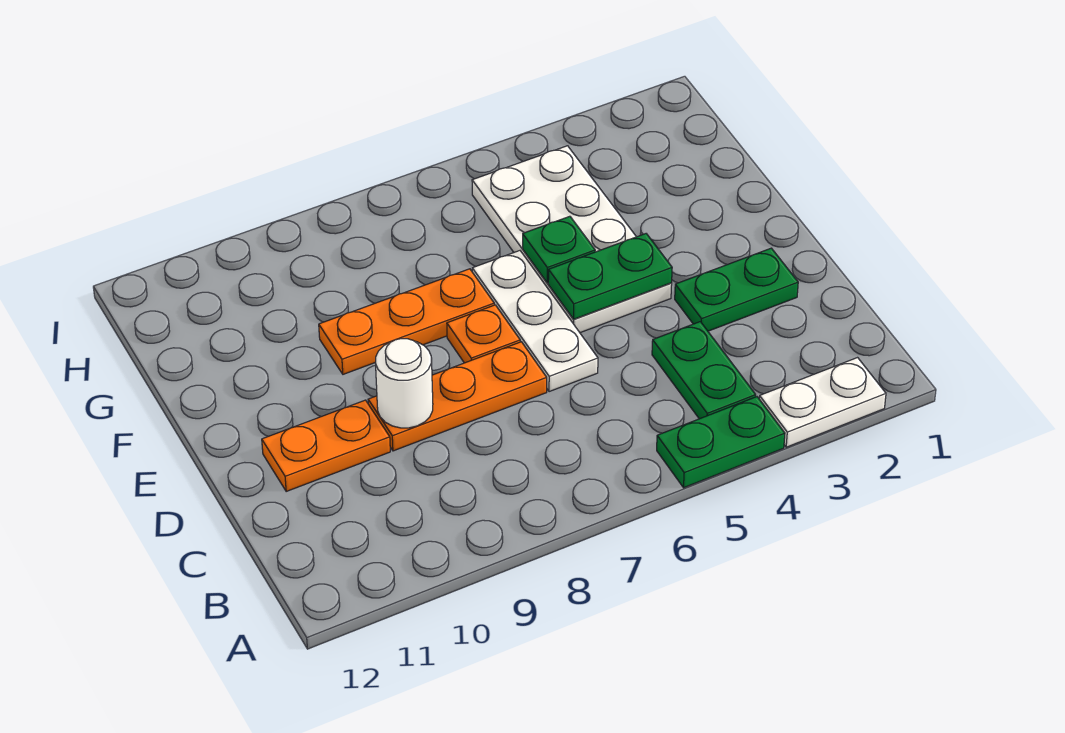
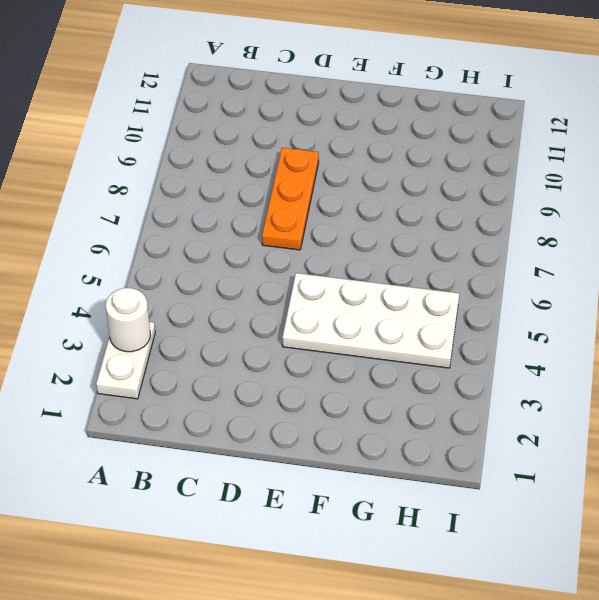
white round brick A3 level 2 -> white round brick D9 level 2
none -> green plate A4:A5 level 1
none -> green plate B4:C4 level 1
none -> green plate D2:D3 level 1

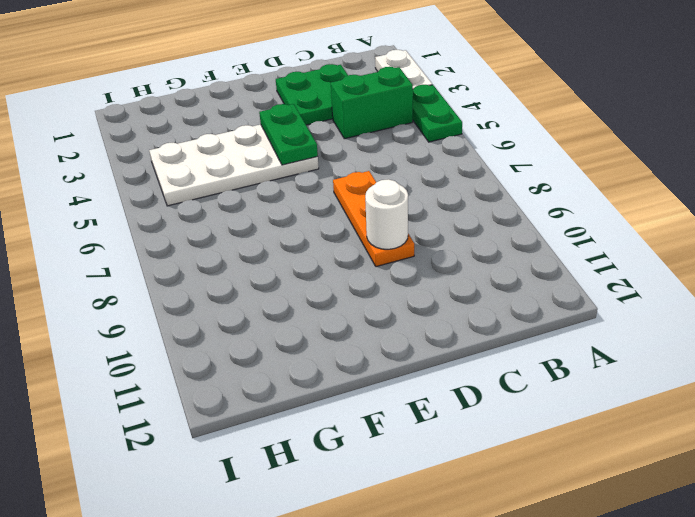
green brick B4:C4 level 1 -> green plate B4:C4 level 1
green plate C2:D3 level 1 -> green plate D2:D3 level 1
none -> white plate D6:F6 level 1
none -> orange plate D10:D11 level 1
none -> orange plate E7 level 1

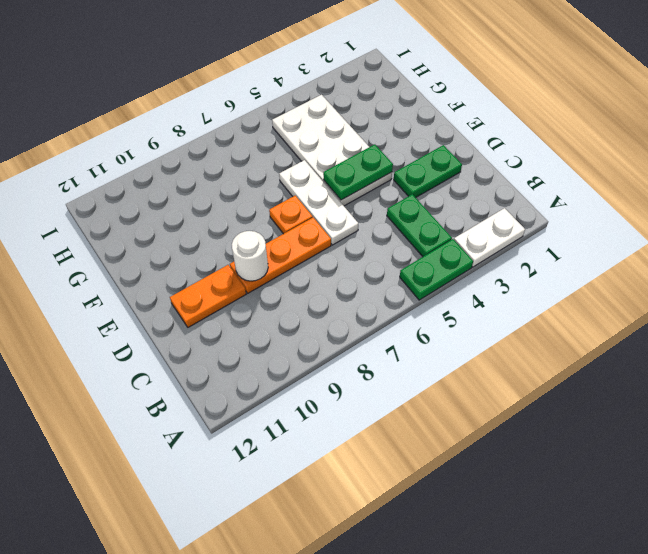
none -> orange plate F7:F9 level 1
none -> green plate F5 level 2

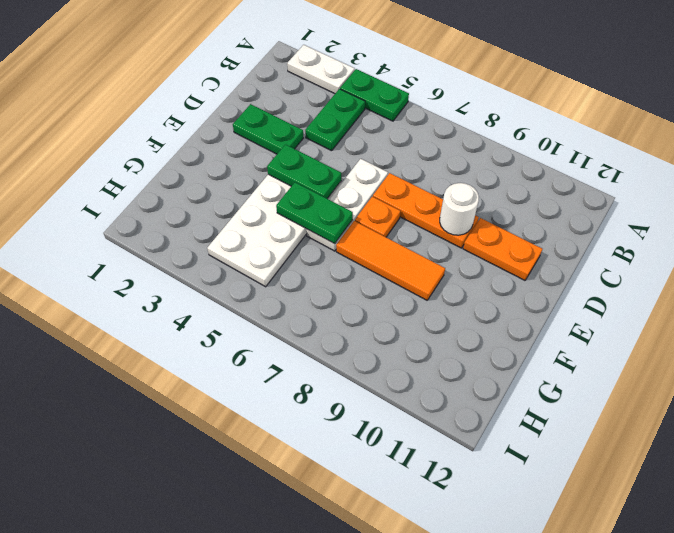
green plate F5:F6 level 2 -> green plate F5 level 2
orange tile F7:F9 level 1 -> orange plate F7:F9 level 1

